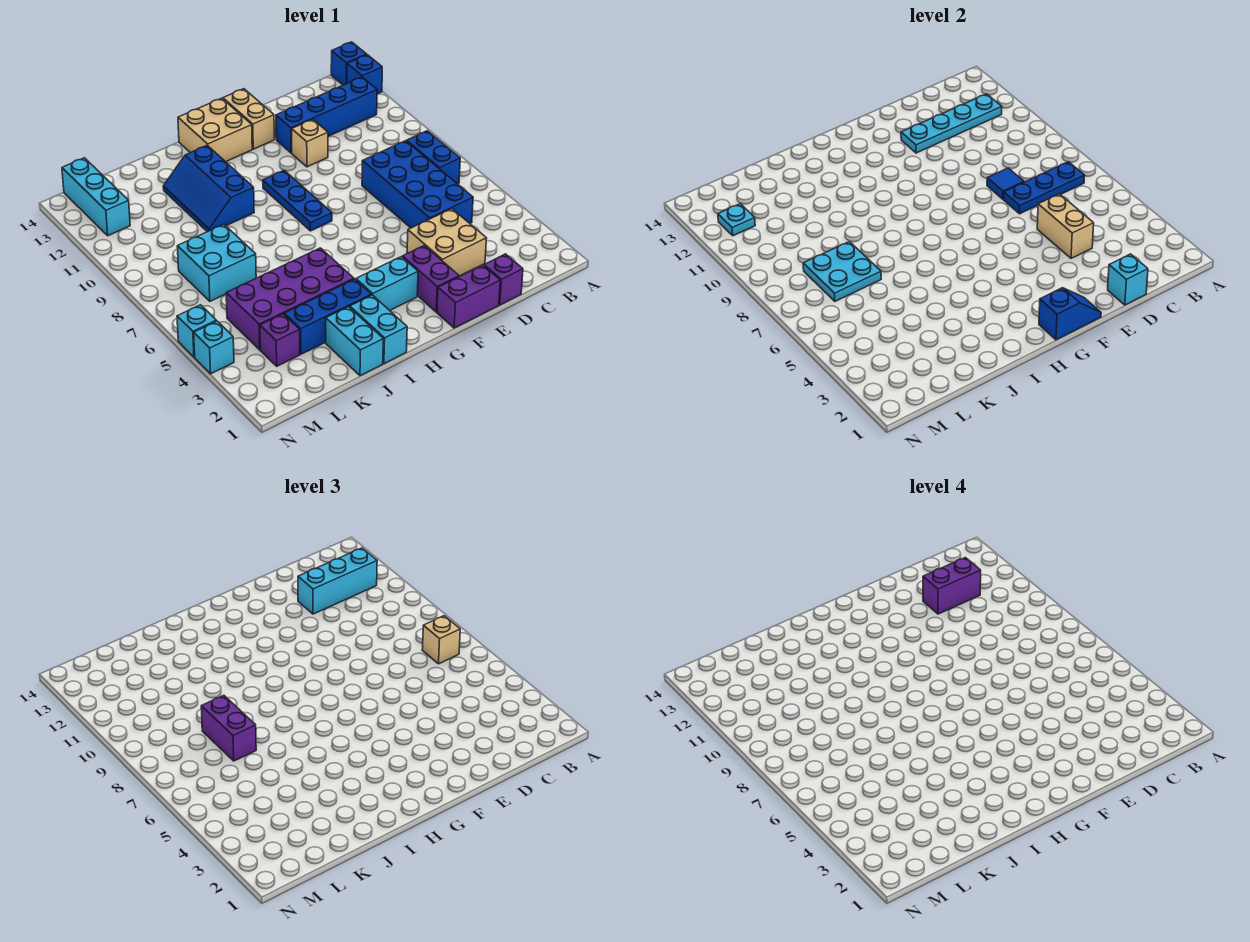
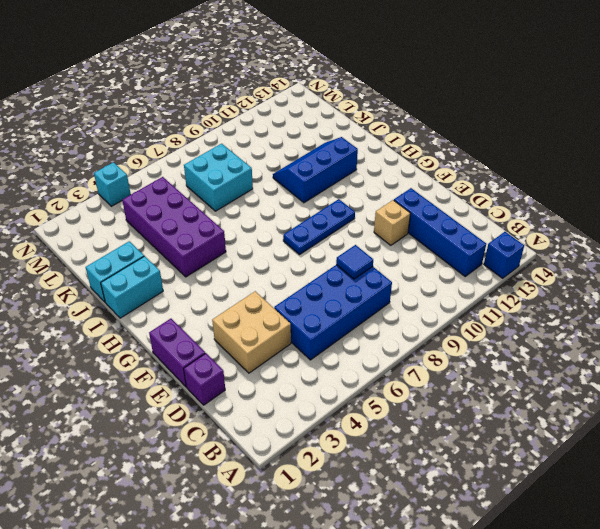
none -> blue brick A14 level 1
none -> blue brick B7:B8 level 1
none -> purple brick F2:F3 level 1
none -> tan brick F13:F14 level 1

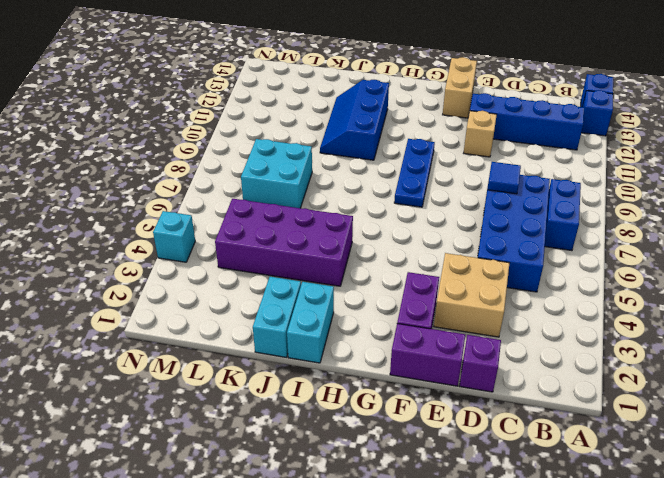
none -> cyan brick G3:H3 level 1
none -> tan brick G13:H14 level 1
none -> blue brick I3:K3 level 1
none -> purple brick L3 level 1

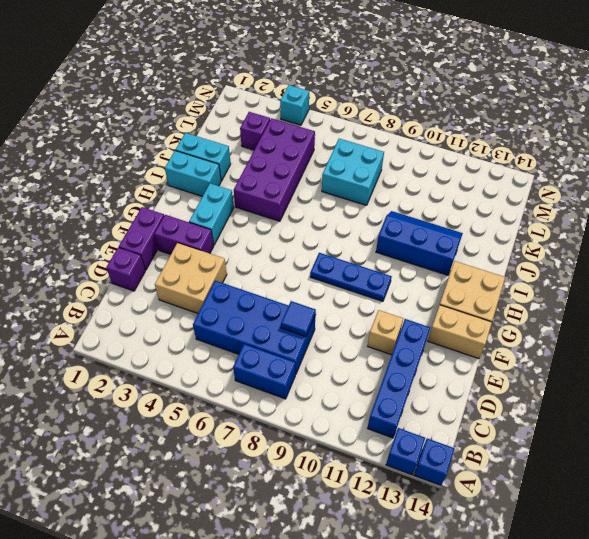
none -> blue brick I3:K3 level 1
none -> cyan brick M12:M14 level 1
none -> cyan brick N5 level 1
none -> blue plate B7:D7 level 2

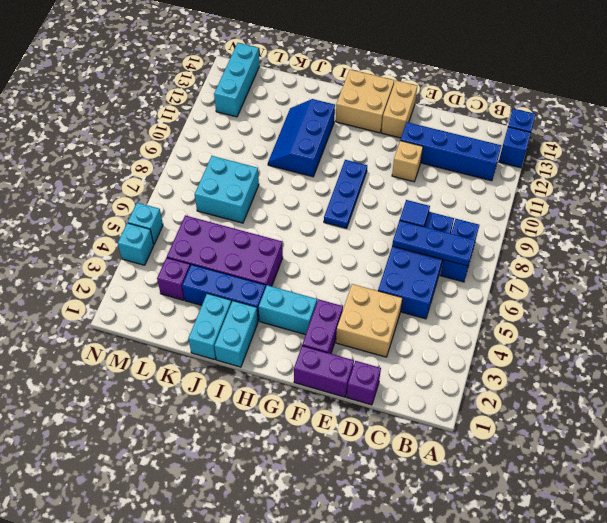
none -> cyan plate B12:E12 level 2
none -> cyan brick D1 level 2
none -> tan brick D4:D5 level 2
none -> blue slope F1:G1 level 2 top G

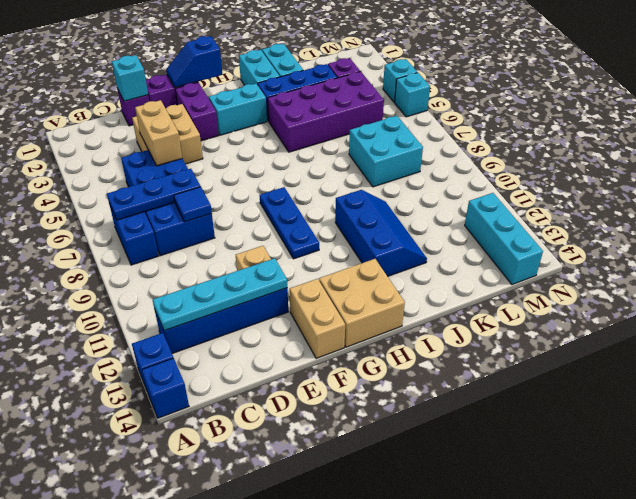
none -> cyan plate K7:L8 level 2
none -> cyan plate M12 level 2
none -> tan brick B7 level 3
none -> cyan brick B12:D12 level 3

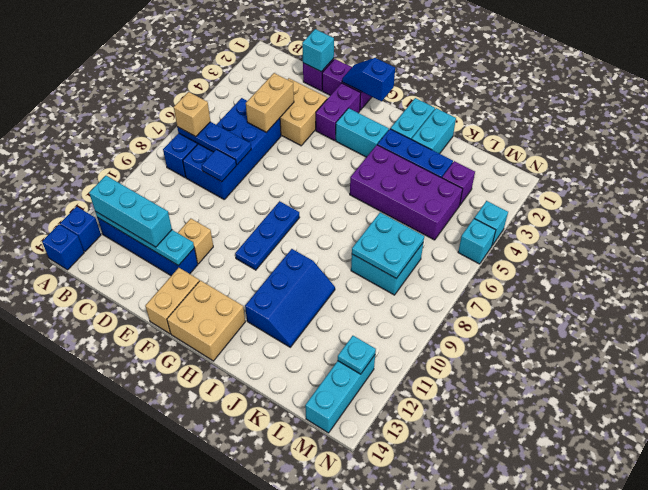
none -> purple brick K7:K8 level 3
none -> purple brick C12:D12 level 4

